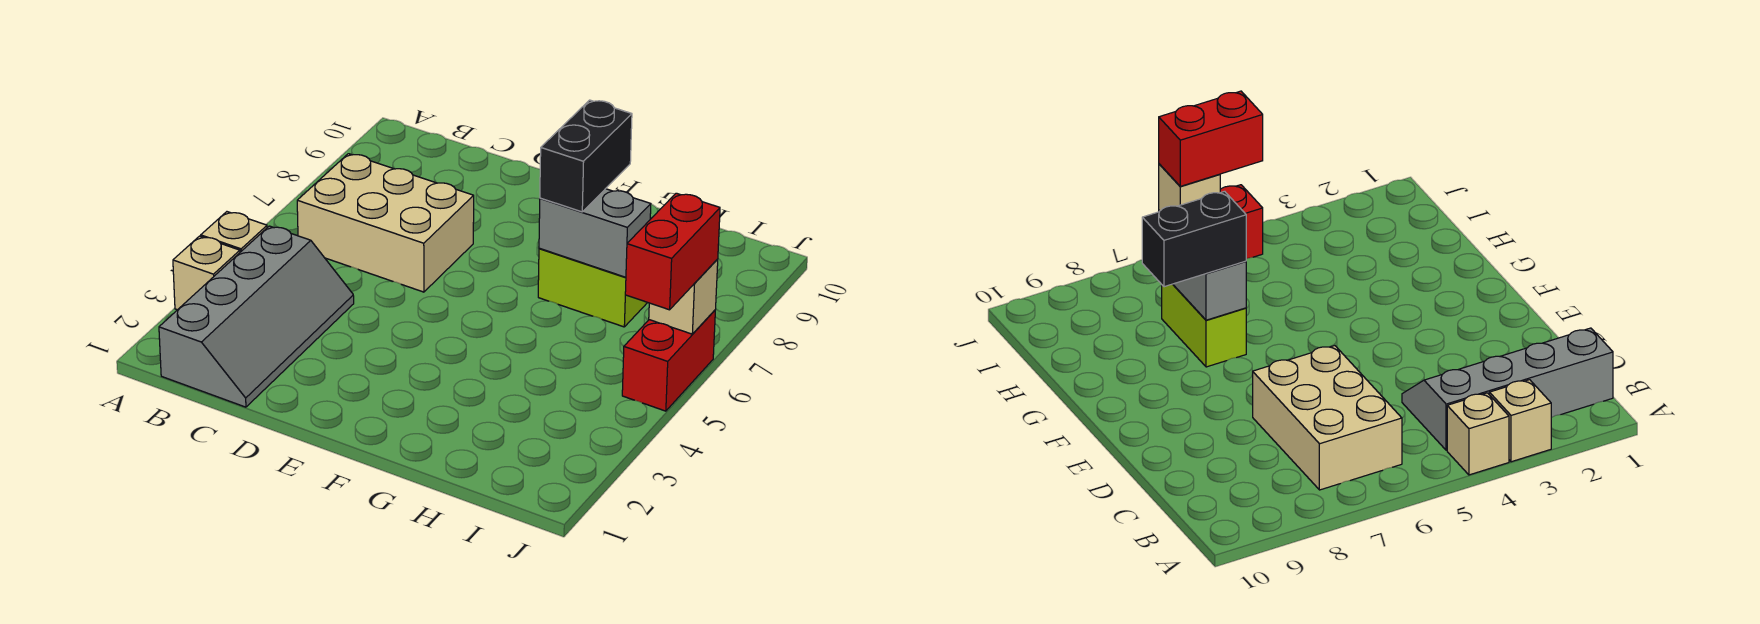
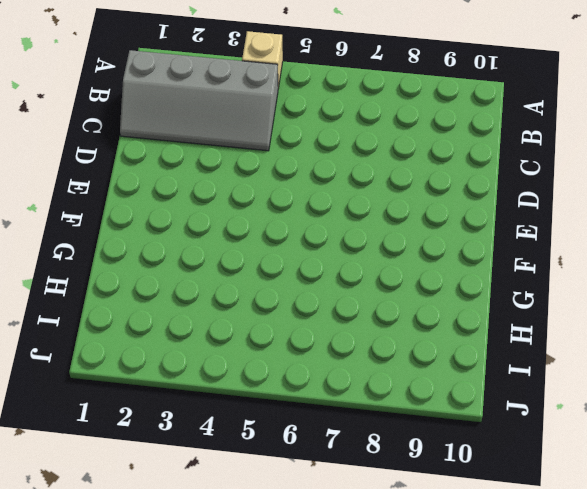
none -> tan brick A3 level 1
none -> tan brick B6:D7 level 1

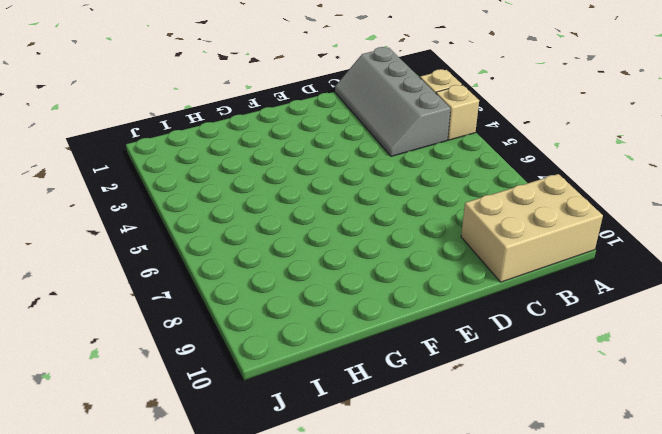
tan brick A9:C10 level 1 -> tan brick B6:D7 level 1
none -> lime brick G7:H7 level 1
none -> red brick J5:J6 level 1

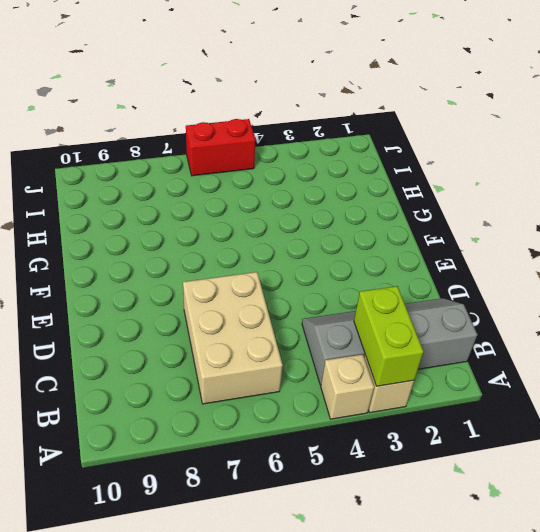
lime brick A3:B3 level 2 -> lime brick G7:H7 level 1
none -> grey brick G7:H7 level 2
none -> tan brick J6 level 2

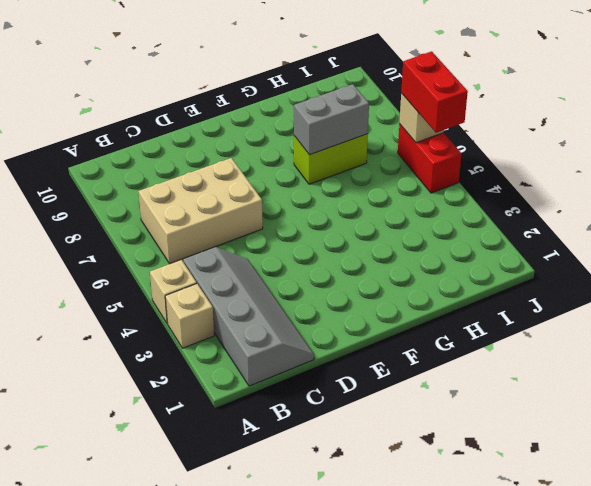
none -> black brick G7:G8 level 3

